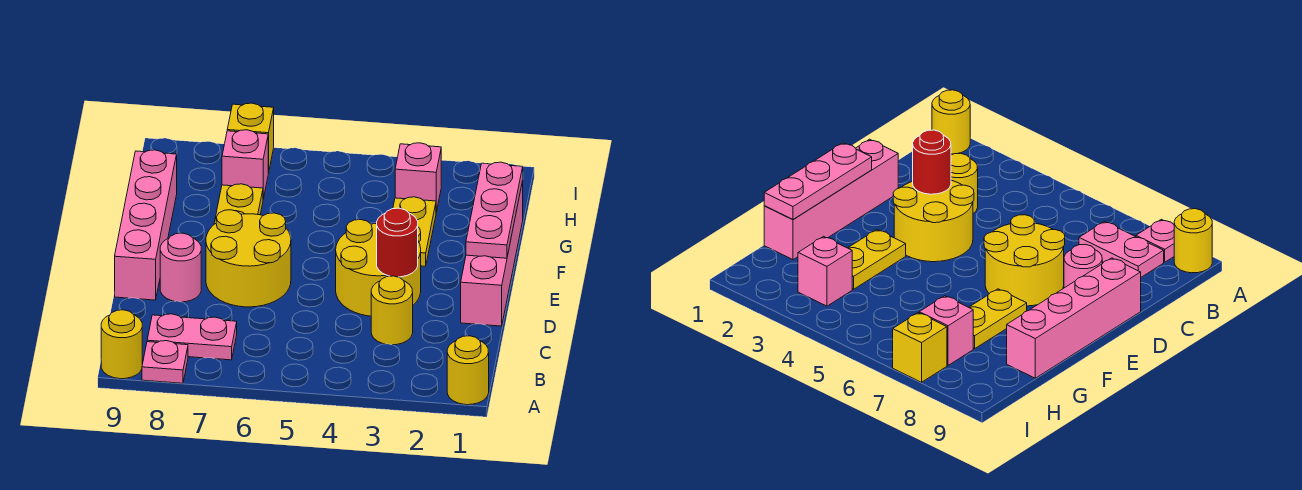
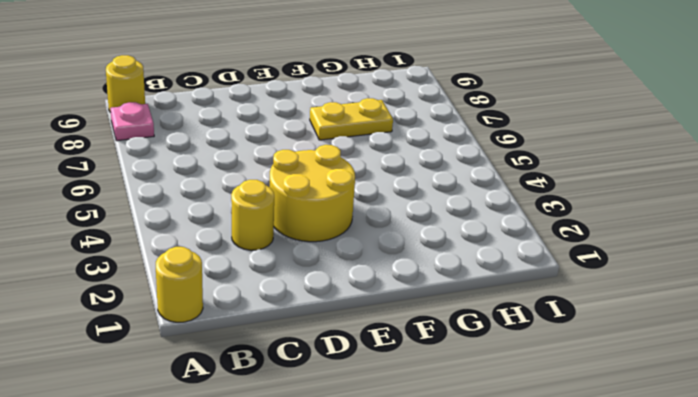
none -> pink plate B7:B8 level 1
none -> pink brick D1:G1 level 1
none -> yellow round brick D6:E7 level 1

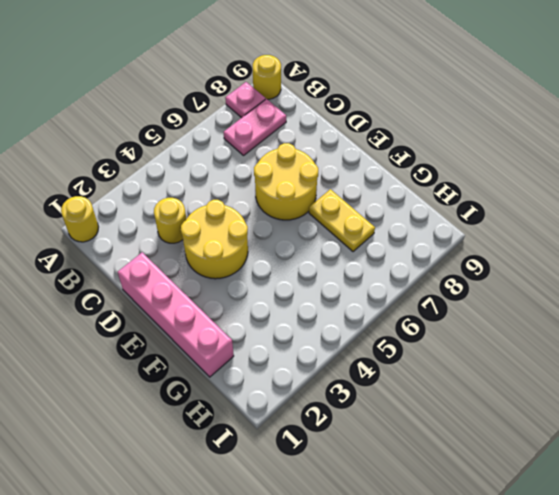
none -> pink round brick D8 level 1
none -> pink brick D9:G9 level 1
none -> yellow plate F3:G3 level 1

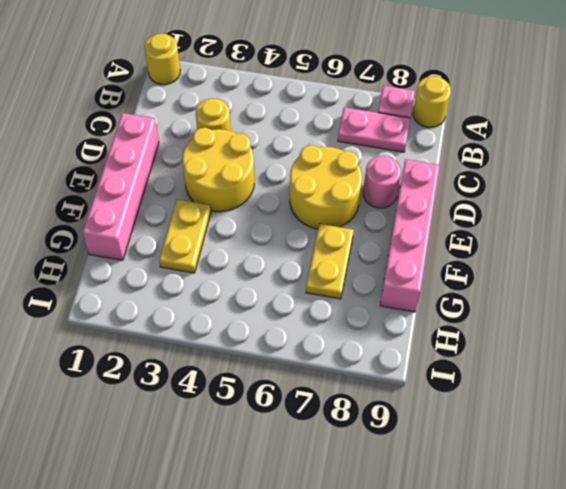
none -> pink brick H3 level 1
none -> pink brick H7 level 1
none -> yellow brick I7 level 1

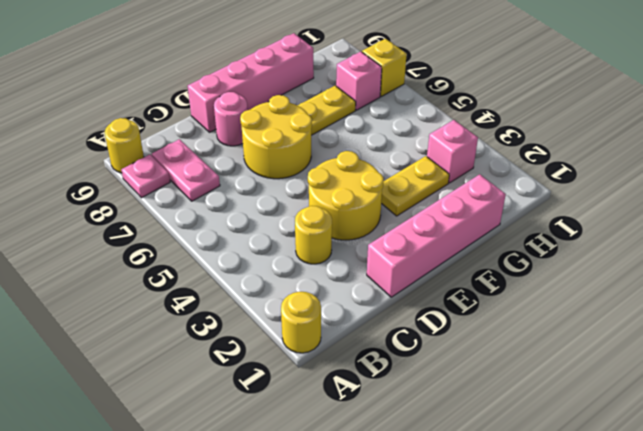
none -> red round brick D3 level 2
none -> pink plate E1:G1 level 2

